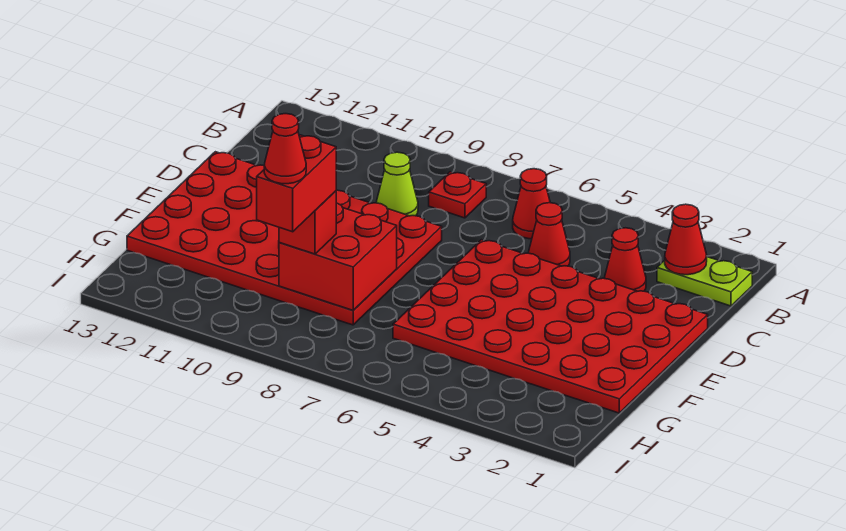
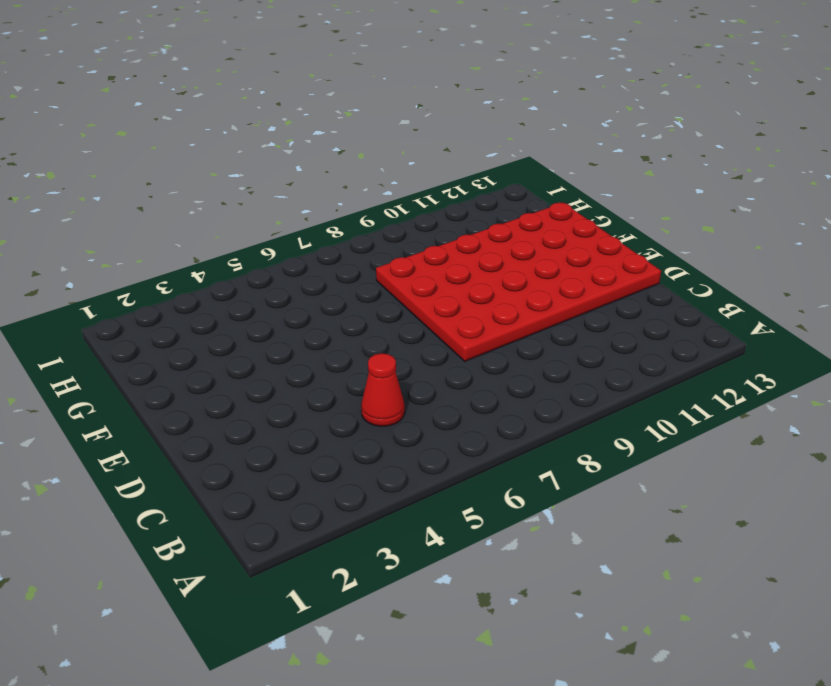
none -> lime plate B1:B2 level 1
none -> red cone B6 level 1
none -> red plate B8 level 1

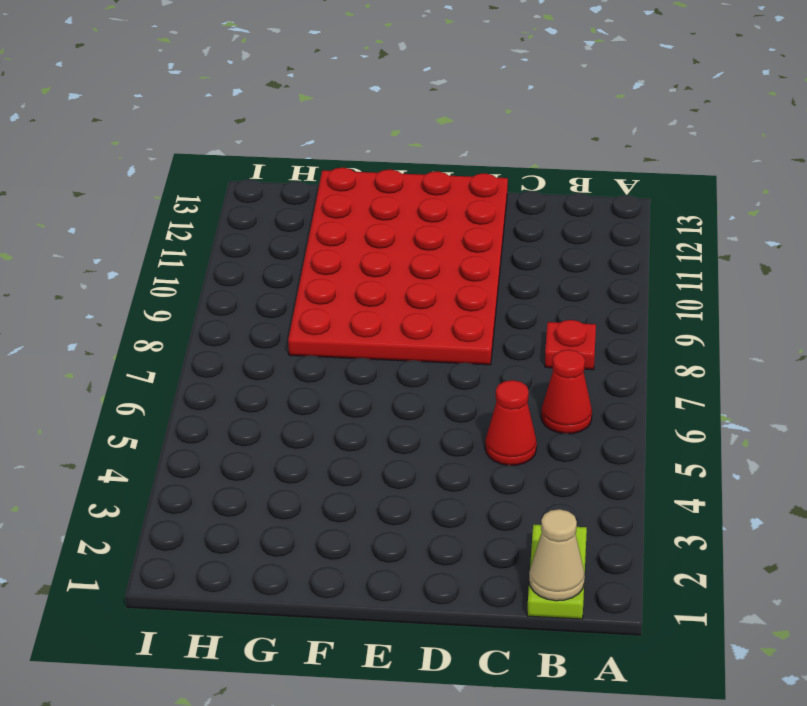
tan cone B1 level 2 -> none
none -> red cone C3 level 1
none -> lime cone C9 level 1
none -> red plate D1:G6 level 1

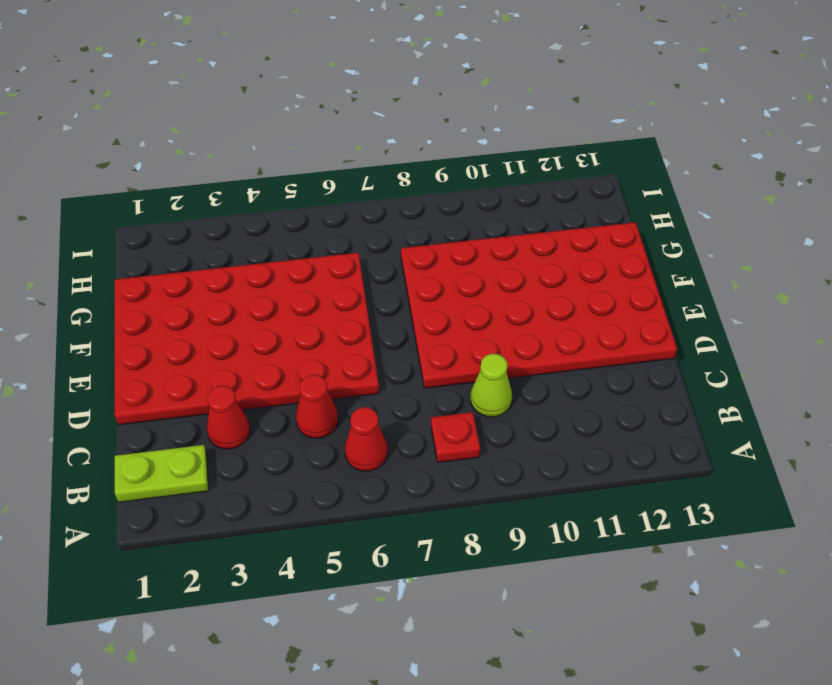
none -> red cone B2 level 2
none -> red brick F8:G9 level 2
none -> red brick G9 level 3

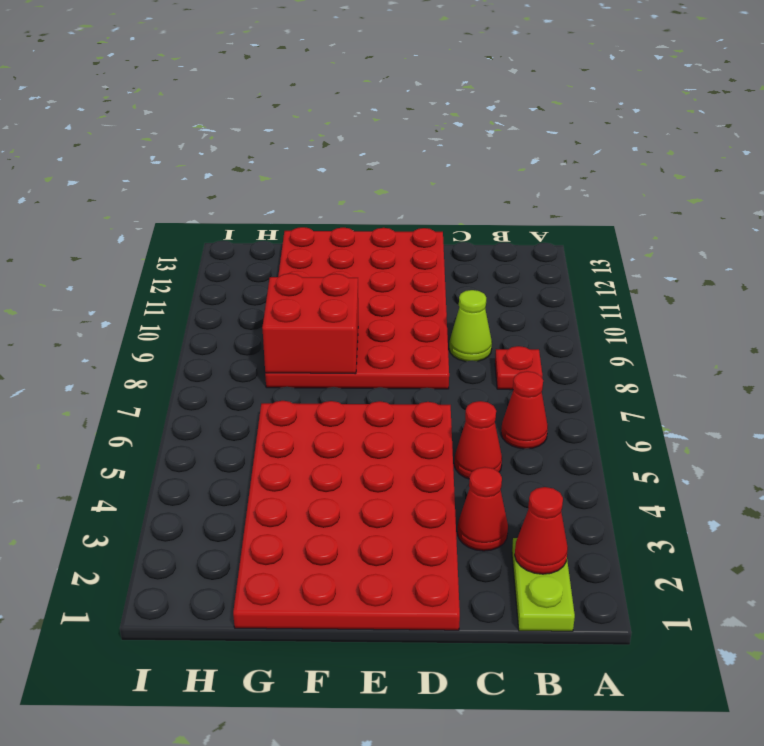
none -> red brick G9 level 3
none -> red brick G9:H9 level 4
none -> red cone H9 level 5

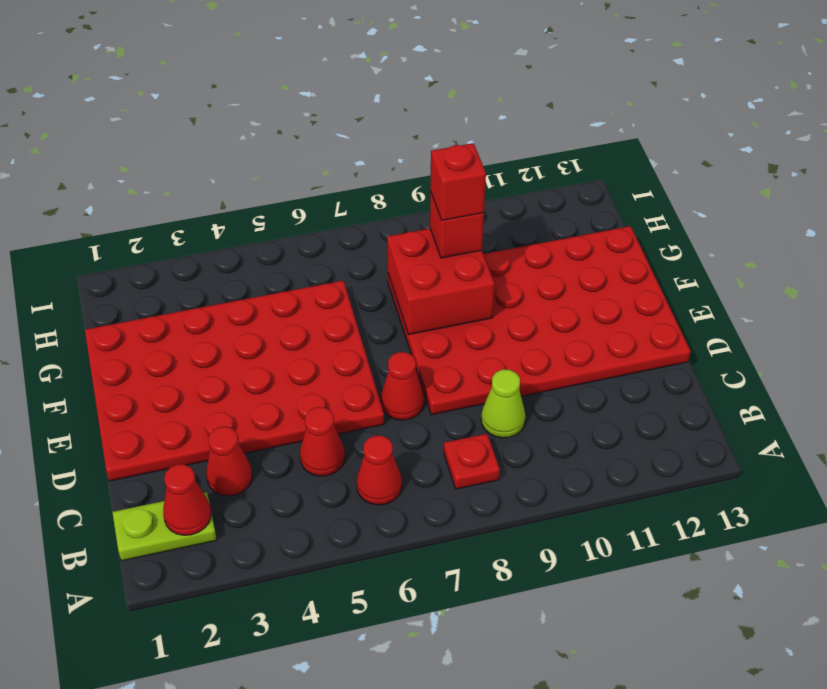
red cone D7 level 1 -> red cone H9 level 5
red brick G9 level 4 -> red brick G9:H9 level 4

